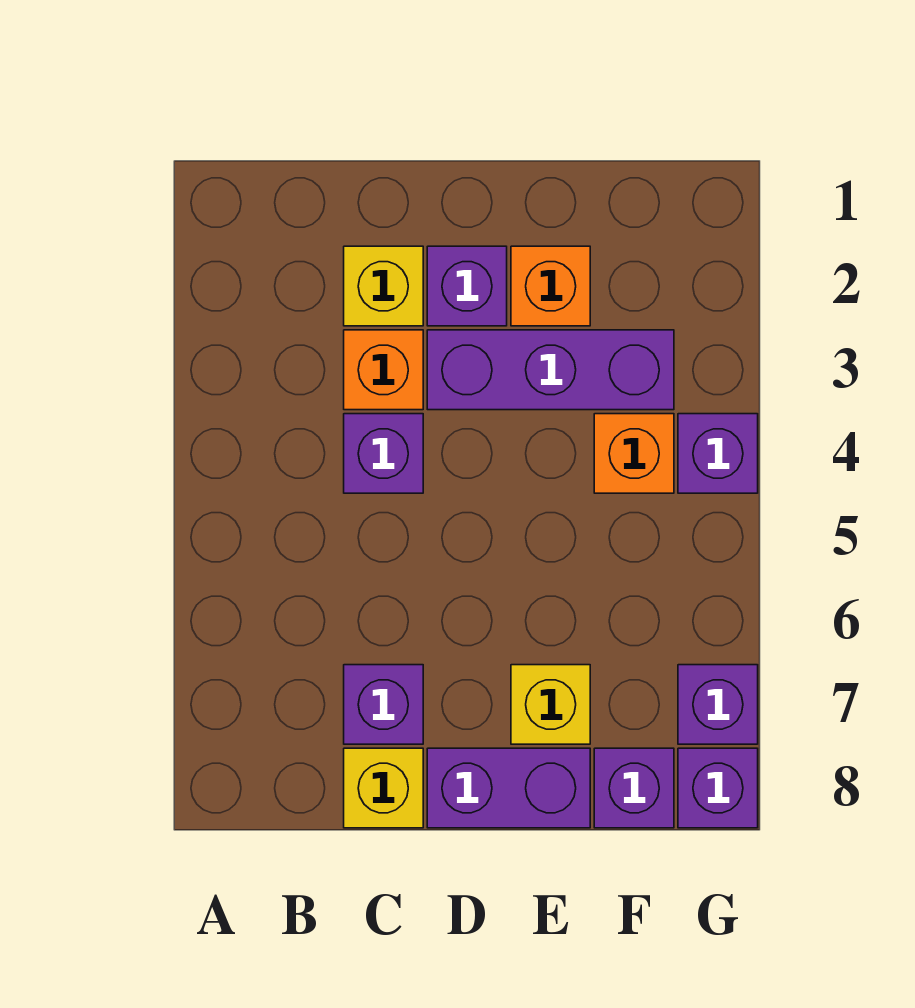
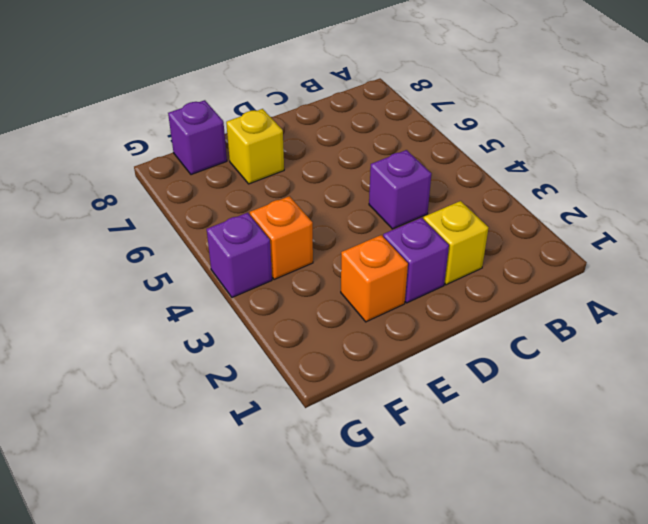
none -> orange brick C3 level 1
none -> purple brick C7 level 1
none -> yellow brick C8 level 1

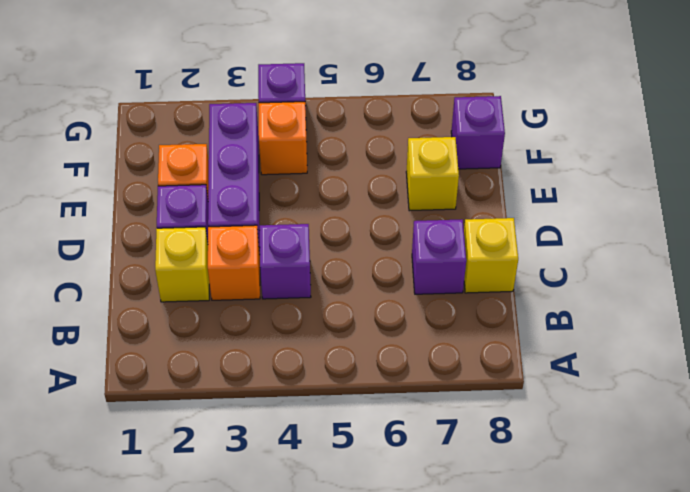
none -> purple brick D8:E8 level 1
none -> purple brick G7 level 1
none -> purple brick G8 level 1

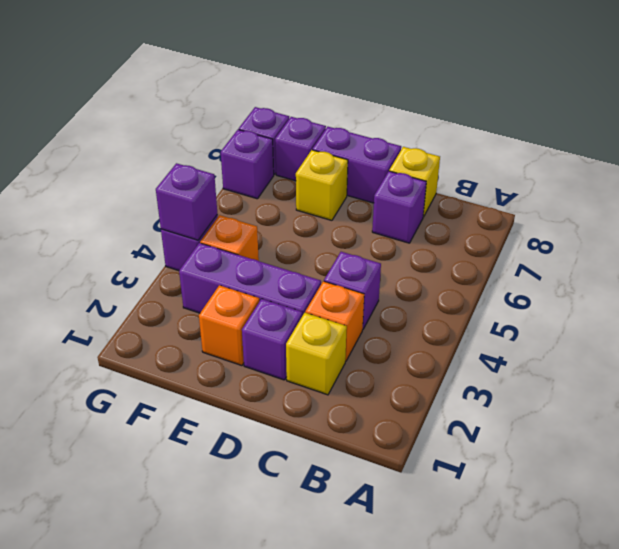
purple brick G4 level 2 -> none

